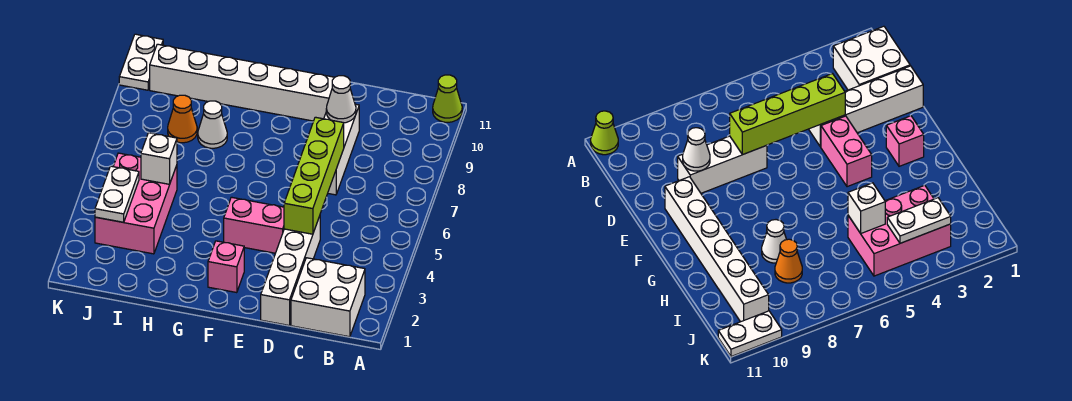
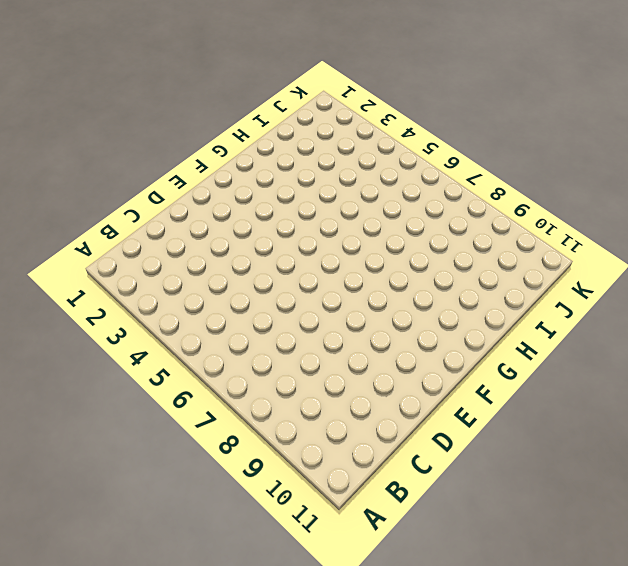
none -> lime cone A11 level 1
none -> white brick B1:C2 level 1
none -> white brick D1:D4 level 1

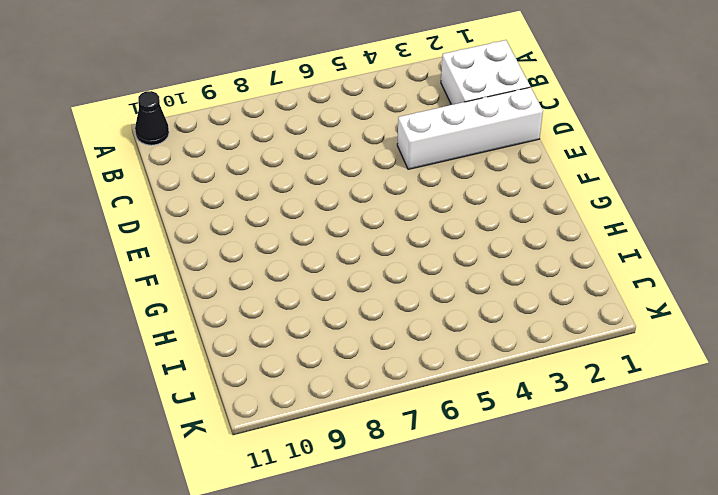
black cone A11 level 1 -> lime cone A11 level 1
none -> white brick D7:D9 level 1
none -> pink brick E4:F4 level 1
none -> white brick E10:J10 level 1

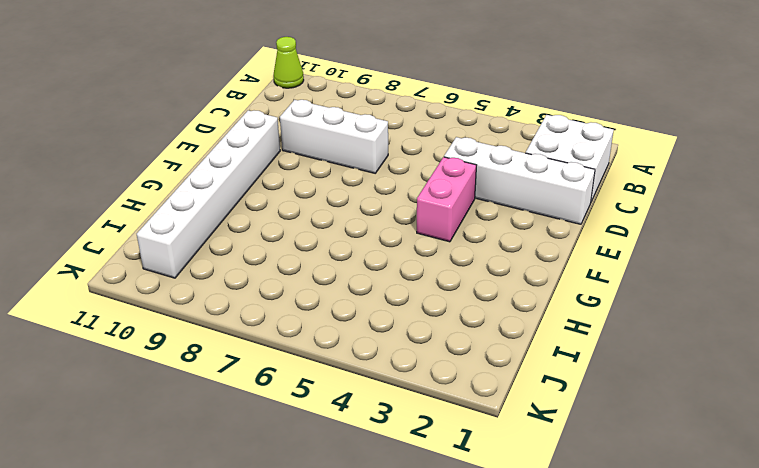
none -> pink brick F2 level 1
none -> white cone H8 level 1
none -> pink brick I3:J5 level 1

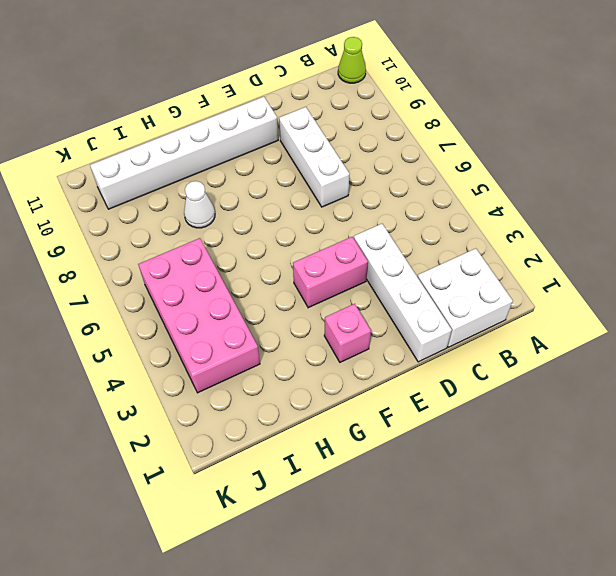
pink brick I3:J6 level 1 -> pink brick I3:J5 level 1
none -> orange cone I8 level 1
none -> white plate K10:K11 level 1
none -> lime brick D4:D7 level 2

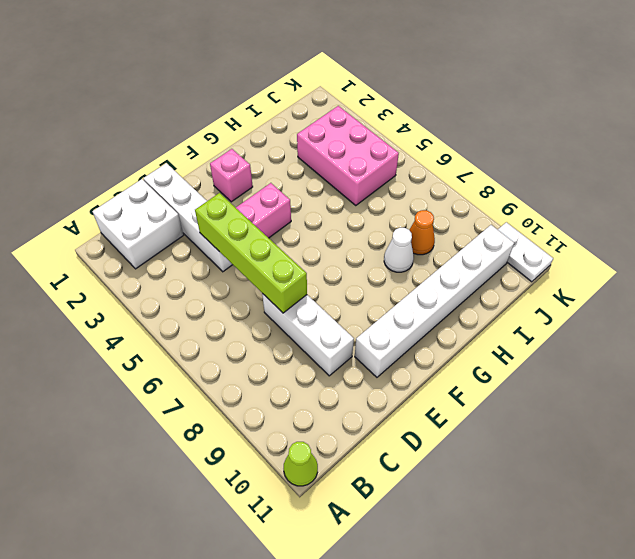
none -> white cone D9 level 2
none -> white brick I5 level 2
none -> white plate J3:J4 level 2

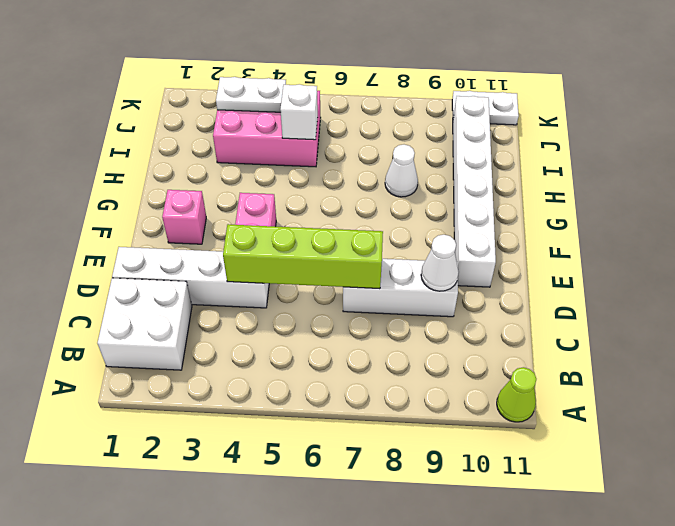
none -> orange cone I8 level 1

